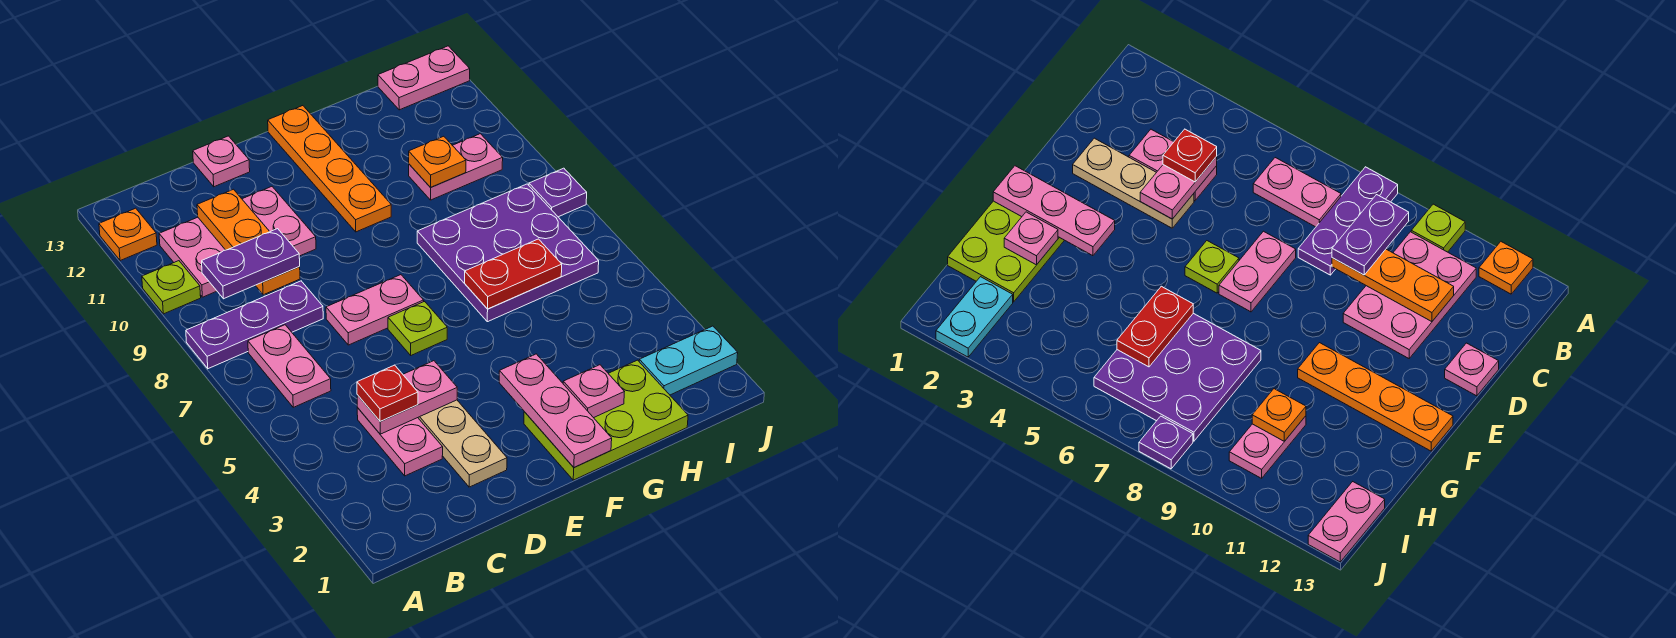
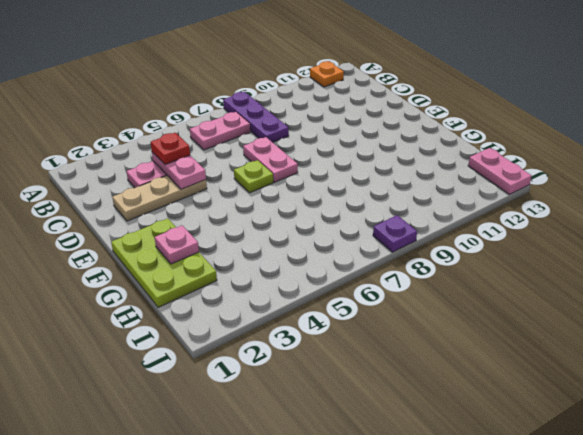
none -> lime plate A10 level 1
none -> pink plate B10:D11 level 1
none -> pink plate D13 level 1

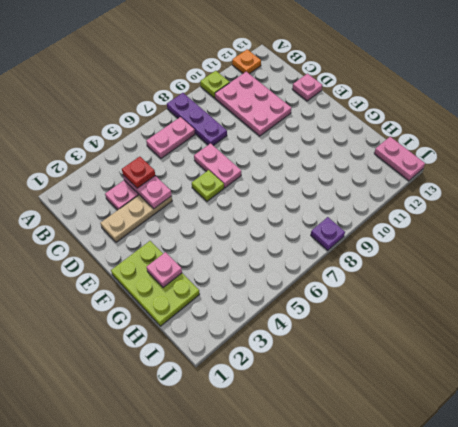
none -> orange plate F10:F13 level 1
none -> purple plate G6:I8 level 1
none -> pink plate H10:I10 level 1

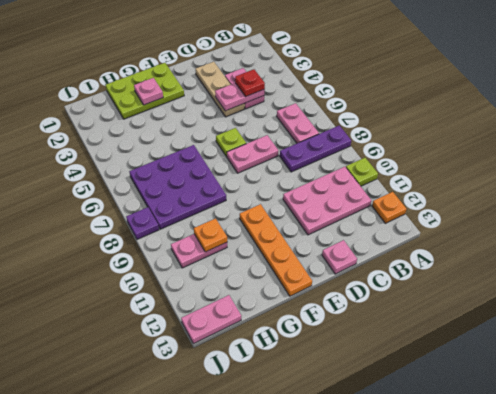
none -> cyan plate I2:J2 level 1
none -> orange plate C9:C11 level 2
none -> pink plate F1:F3 level 2

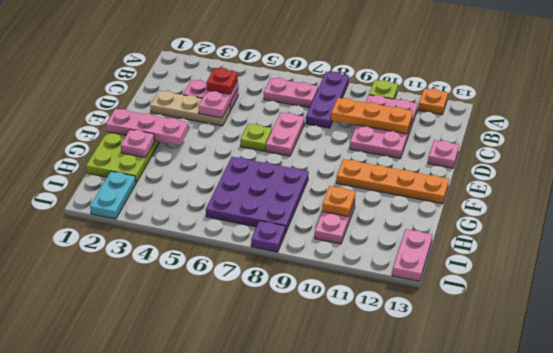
none -> red plate G6:H6 level 2
none -> purple plate B9:C9 level 3

